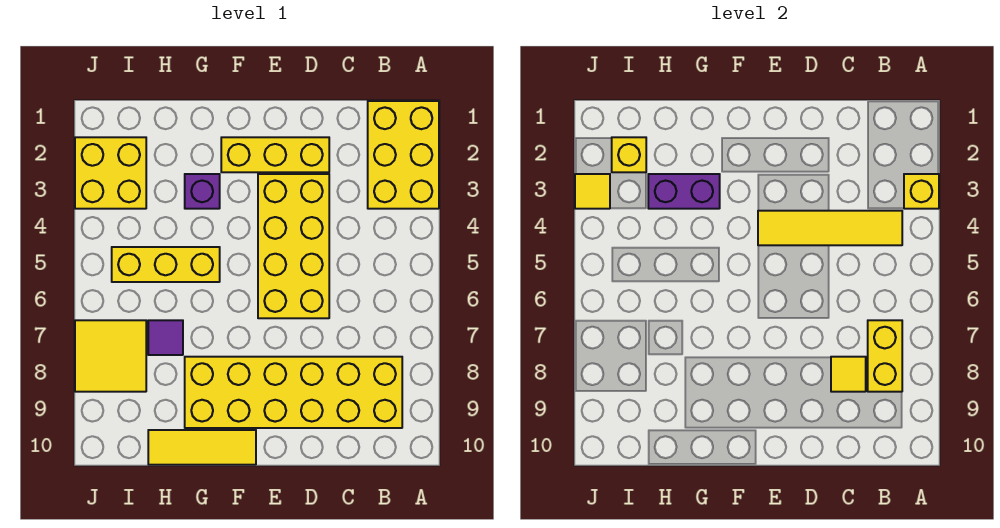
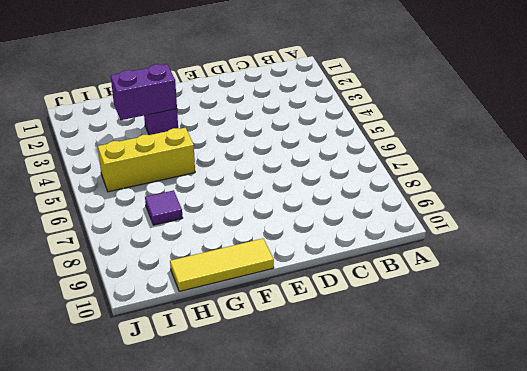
none -> yellow brick A1:B3 level 1
none -> yellow brick B8:G9 level 1
none -> yellow brick D2:F2 level 1

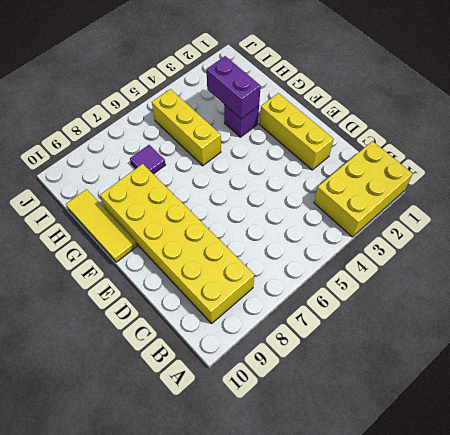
none -> yellow brick D3:E6 level 1
none -> yellow brick I2:J3 level 1
none -> yellow tile I7:J8 level 1

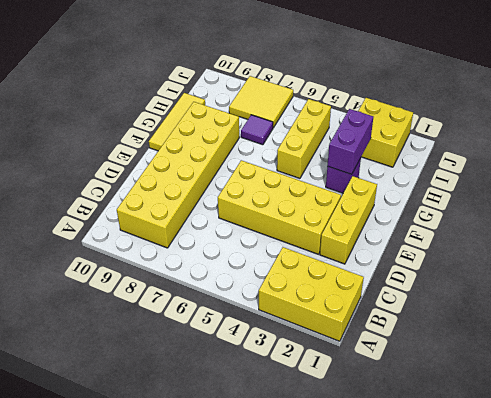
none -> yellow brick A3 level 2
none -> yellow tile B4:E4 level 2
none -> yellow brick B7:B8 level 2

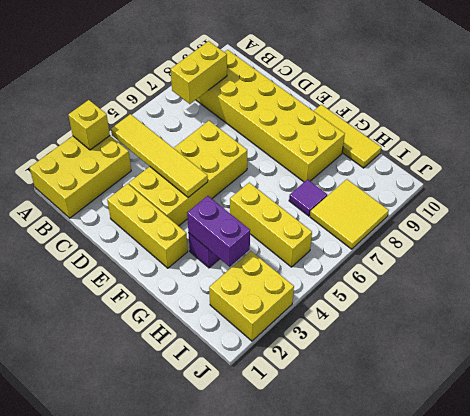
none -> yellow tile C8 level 2
none -> yellow brick I2 level 2
none -> yellow tile J3 level 2

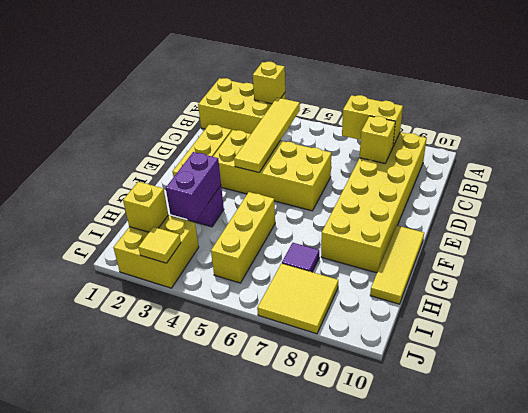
yellow brick C8 level 2 -> yellow tile C8 level 2

